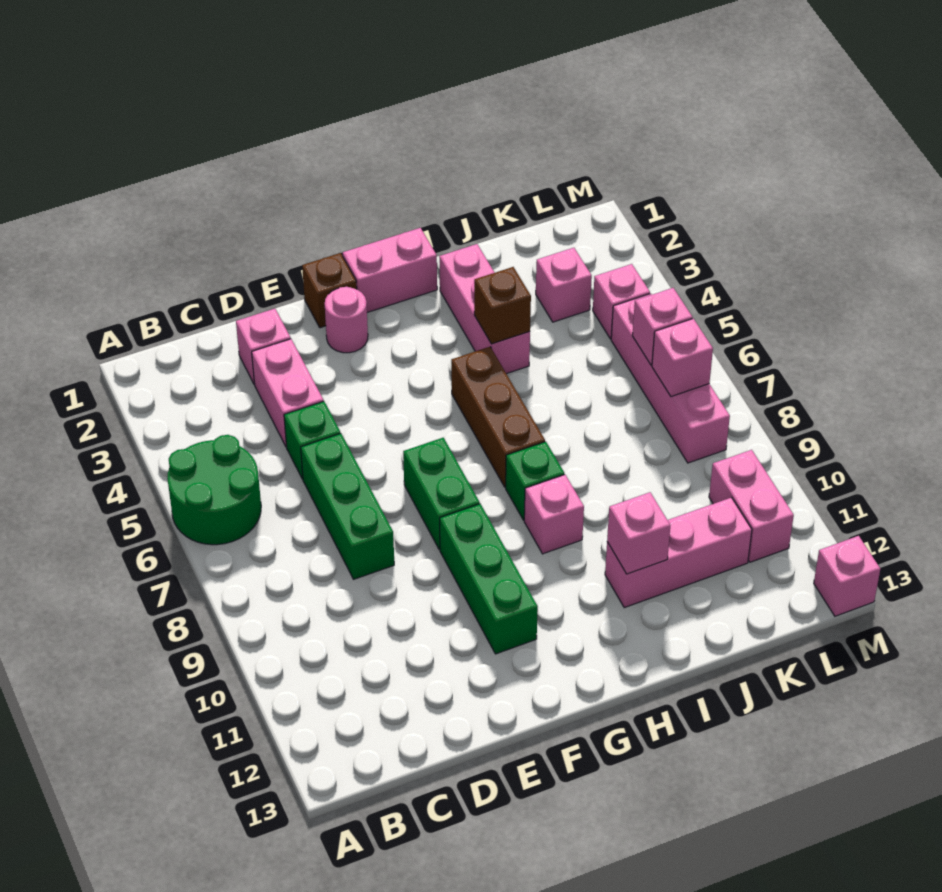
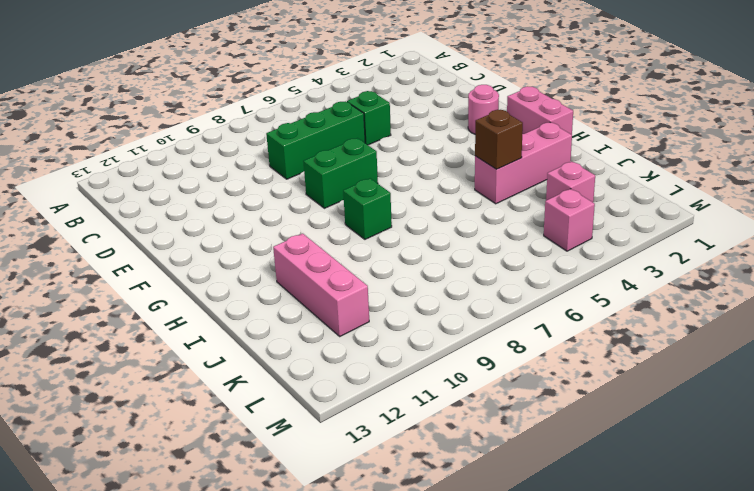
none -> green round brick A5:B6 level 1
none -> pink brick D2 level 1
none -> pink brick D3:D4 level 1

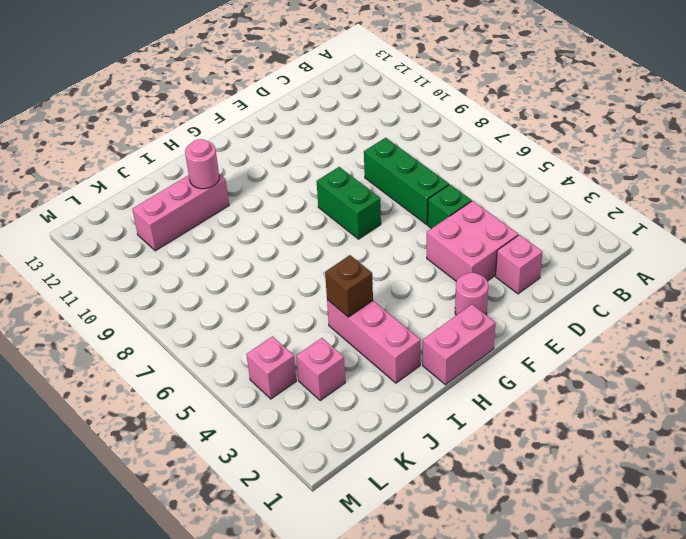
pink brick D3:E4 level 1 -> pink brick D3:D4 level 1
pink round brick I11 level 2 -> pink brick I11 level 2
none -> green round brick A5:B6 level 1
none -> brown brick F1 level 1
none -> green brick F9:F11 level 1

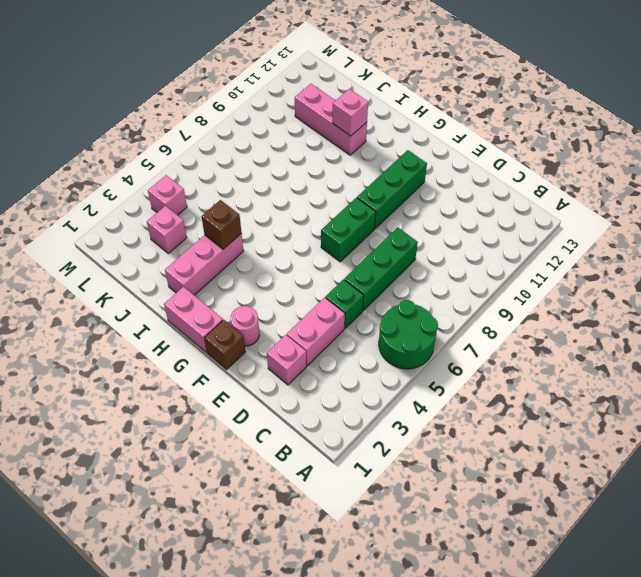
none -> brown brick H5:H7 level 1
none -> green brick H8 level 1
none -> pink brick H9 level 1

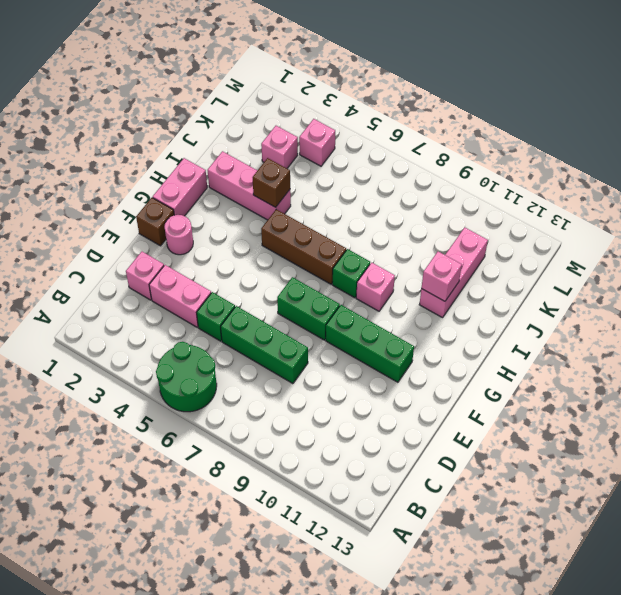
none -> pink brick L5:L8 level 1
none -> pink brick L10:L11 level 1
none -> pink brick M13 level 1

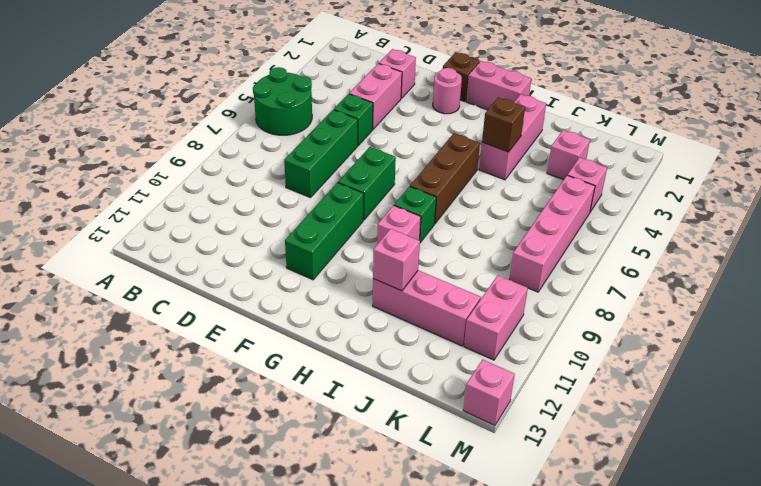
none -> pink brick L6 level 2
none -> pink brick L7 level 2

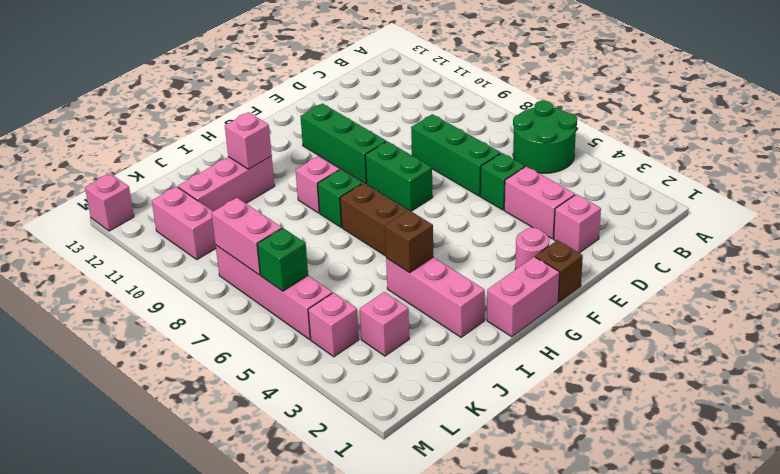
green brick L6 level 2 -> pink brick L6 level 2
pink brick L7:L8 level 2 -> pink brick L7 level 2

